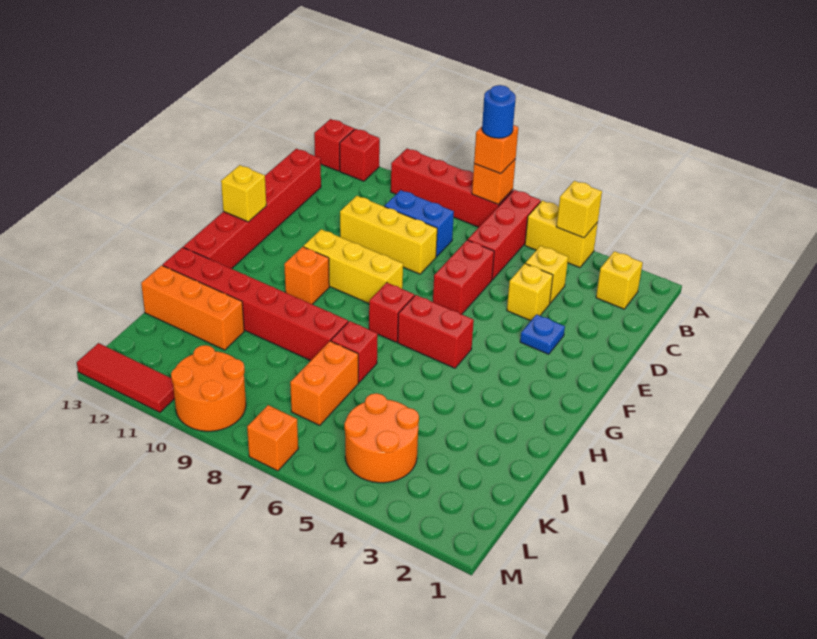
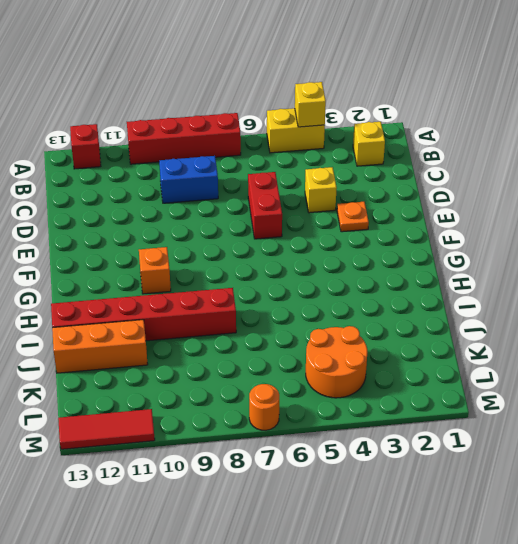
orange plate E3 level 1 -> blue plate E3 level 1
orange round brick M7 level 1 -> orange brick M7 level 1
none -> red brick A6:C6 level 1
none -> red brick A13 level 1
none -> yellow brick C4 level 1
none -> red brick C13:H13 level 1

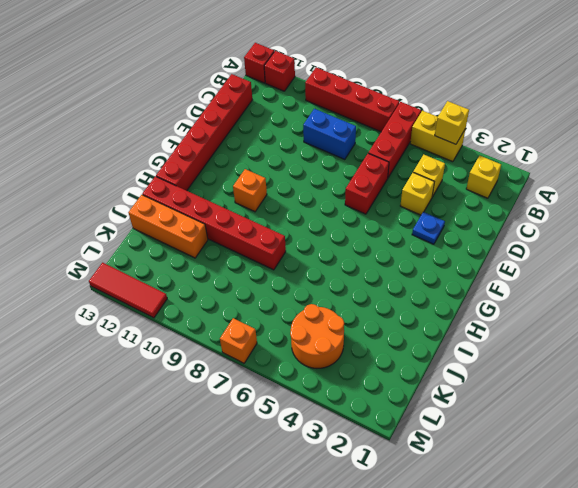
none -> yellow brick D8:D10 level 1
none -> yellow brick F8:F10 level 1
none -> red brick G5:G6 level 1
none -> red brick G7 level 1

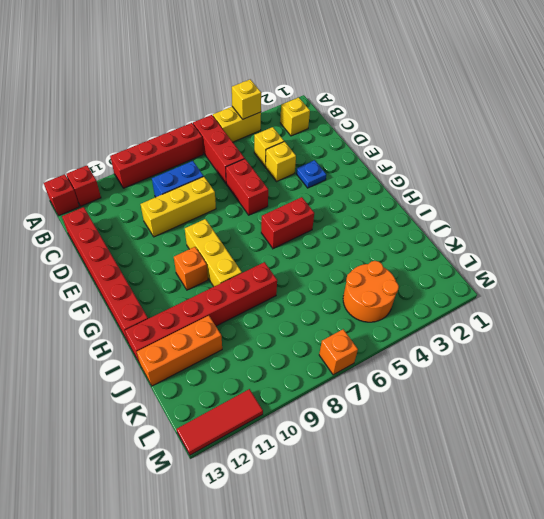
yellow brick F9:H9 level 1 -> yellow brick F8:F10 level 1
none -> red brick G7 level 1
none -> red brick I7 level 1
none -> orange brick J7:K7 level 1
none -> orange round brick L9:M10 level 1

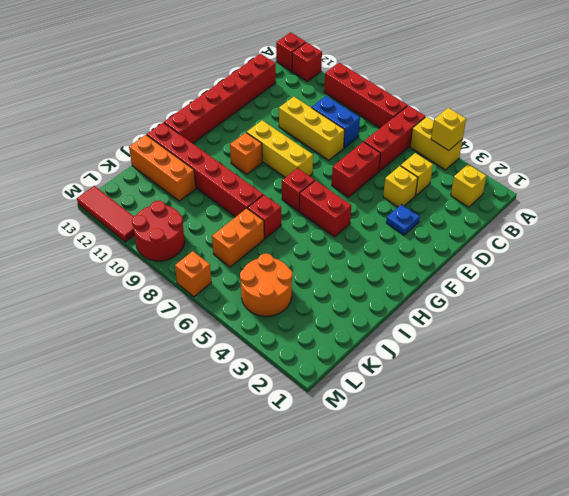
red round brick L9:M10 level 1 -> orange round brick L9:M10 level 1
none -> orange brick A7 level 2
none -> yellow brick F13 level 2
none -> orange brick A7 level 3
none -> blue round brick A7 level 4

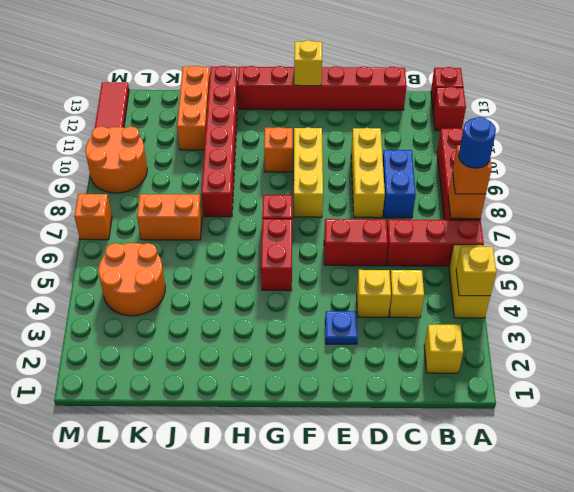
none -> red brick I7 level 1

